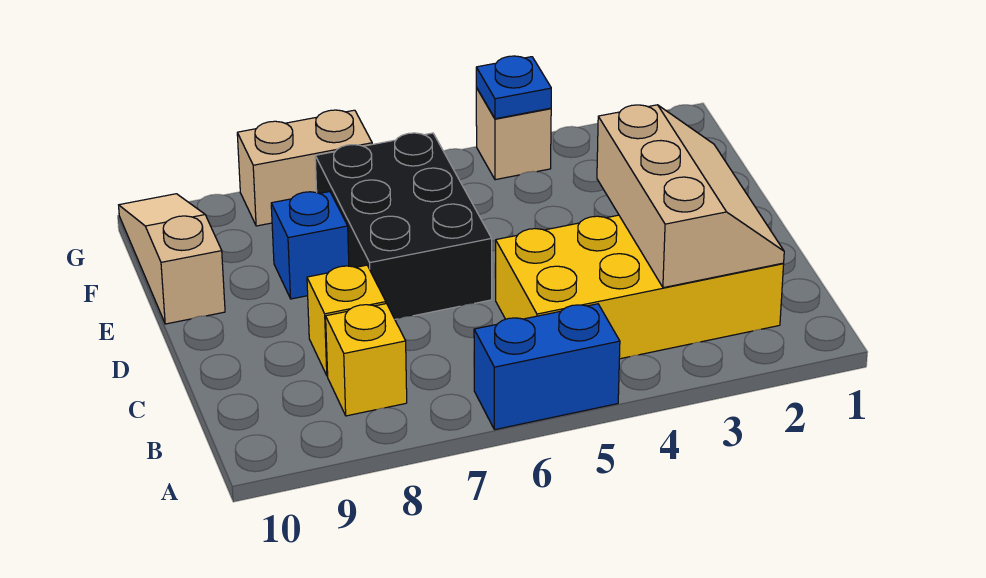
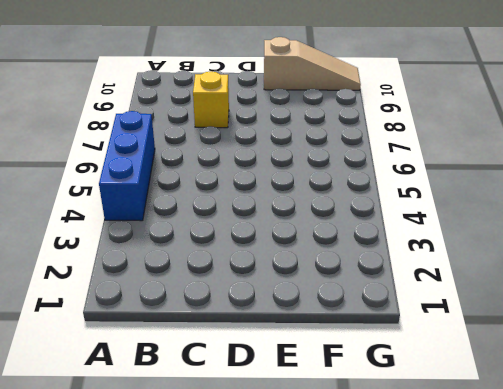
blue brick A4:A6 level 1 -> blue brick A5:A6 level 1
none -> yellow brick B2:C5 level 1
none -> yellow brick B8 level 1

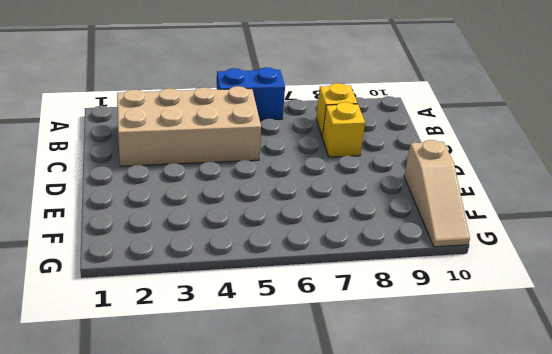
tan brick B2:C5 level 1 -> yellow brick B2:C5 level 1
none -> black brick D6:F7 level 1
none -> blue brick E8 level 1

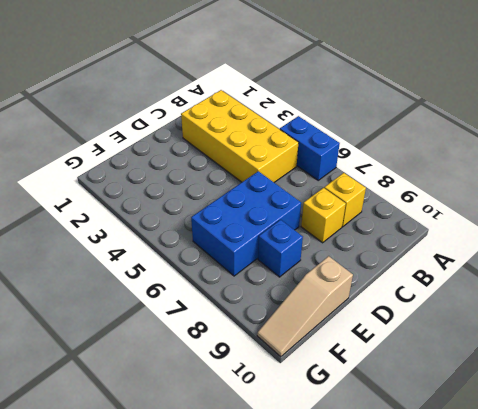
blue brick D6:F7 level 1 -> black brick D6:F7 level 1
none -> tan brick G4 level 1
none -> tan brick G7:G8 level 1

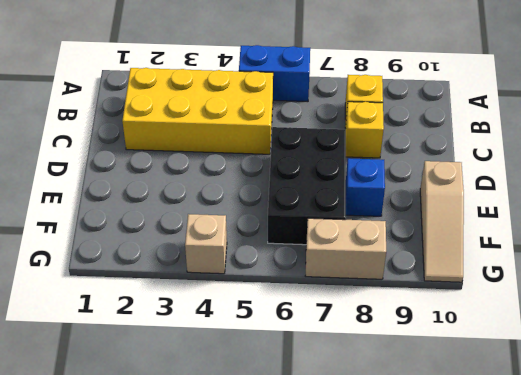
none -> tan slope B2:D3 level 2 top 3
none -> blue plate G4 level 2

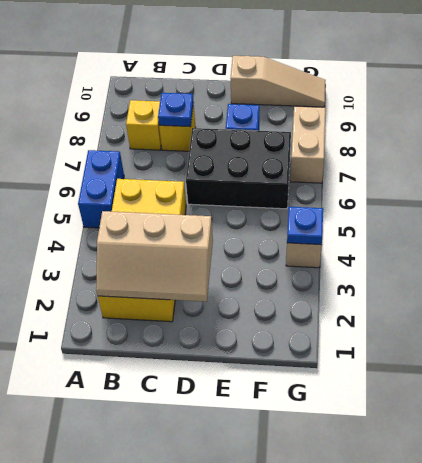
blue plate C8 level 2 -> none

